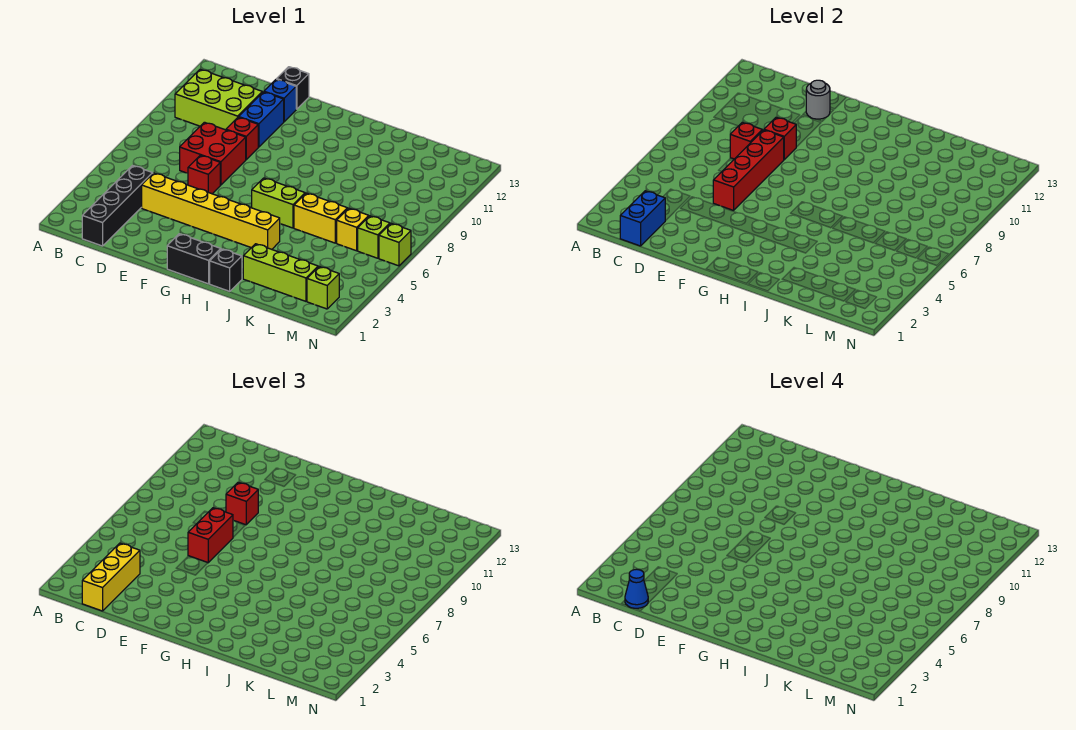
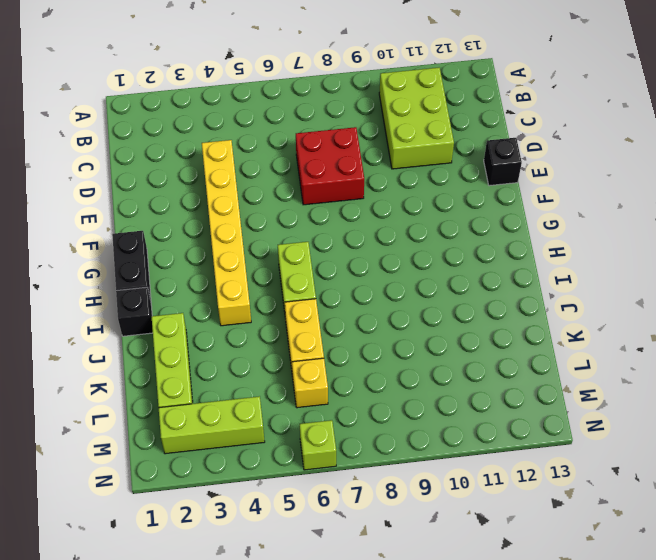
lime brick M2:M4 level 1 -> lime brick M2 level 1
none -> black brick C1:C4 level 1
none -> red brick E6 level 1
none -> red brick E9 level 1

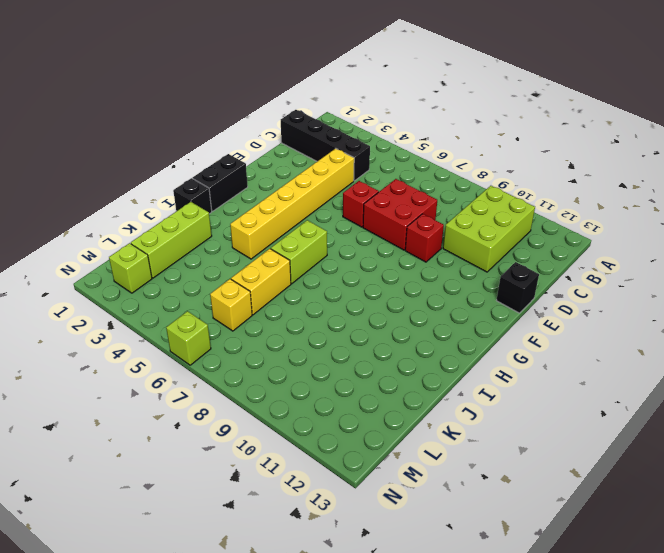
none -> blue brick E10:E11 level 1
none -> blue brick E12 level 1
none -> lime brick M6 level 1

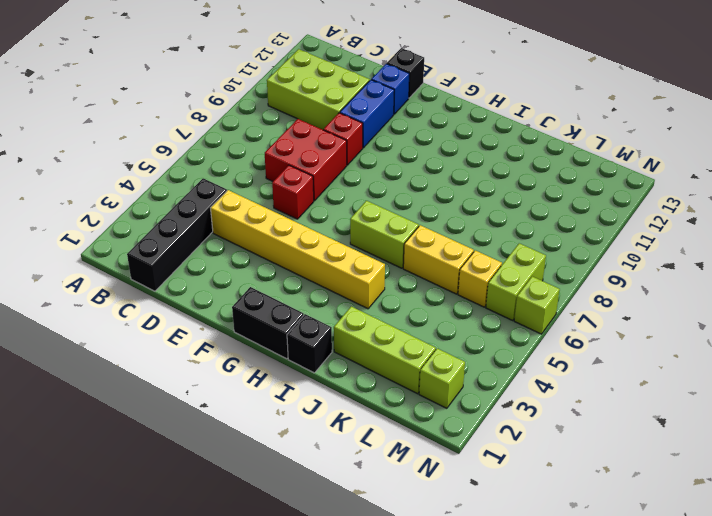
lime brick M6:M7 level 1 -> lime brick M6 level 1
none -> blue brick C1:C2 level 2
none -> red brick D8 level 2
none -> red brick E5:E8 level 2

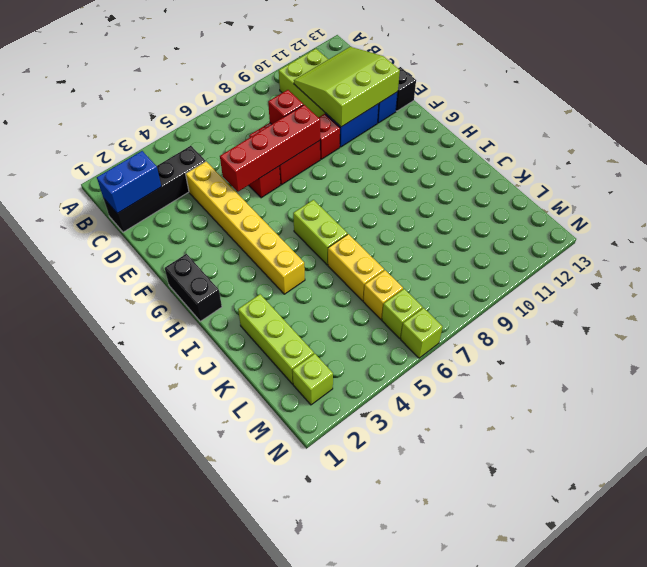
lime slope C10:E12 level 2 top E -> grey round brick E12 level 2
none -> black brick I1 level 1
none -> red brick E9 level 2
none -> yellow brick C1:C3 level 3

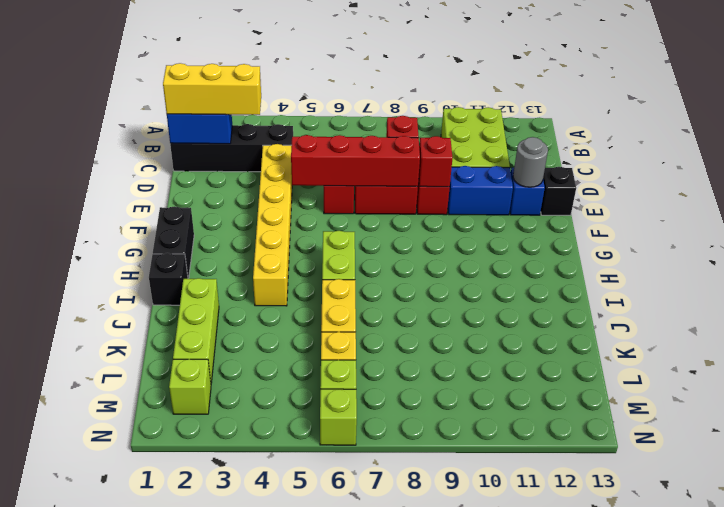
none -> red brick E6:E7 level 3
none -> red brick E9 level 3
none -> blue cone C1 level 4

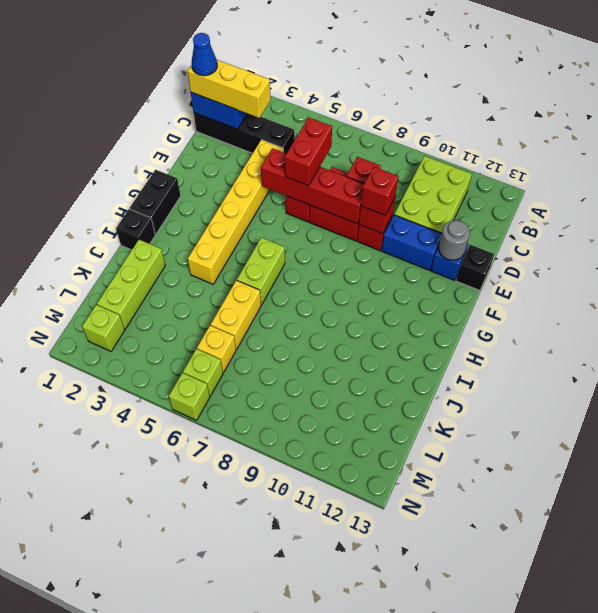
red brick D6:E6 level 3 -> red brick E6:E7 level 3

